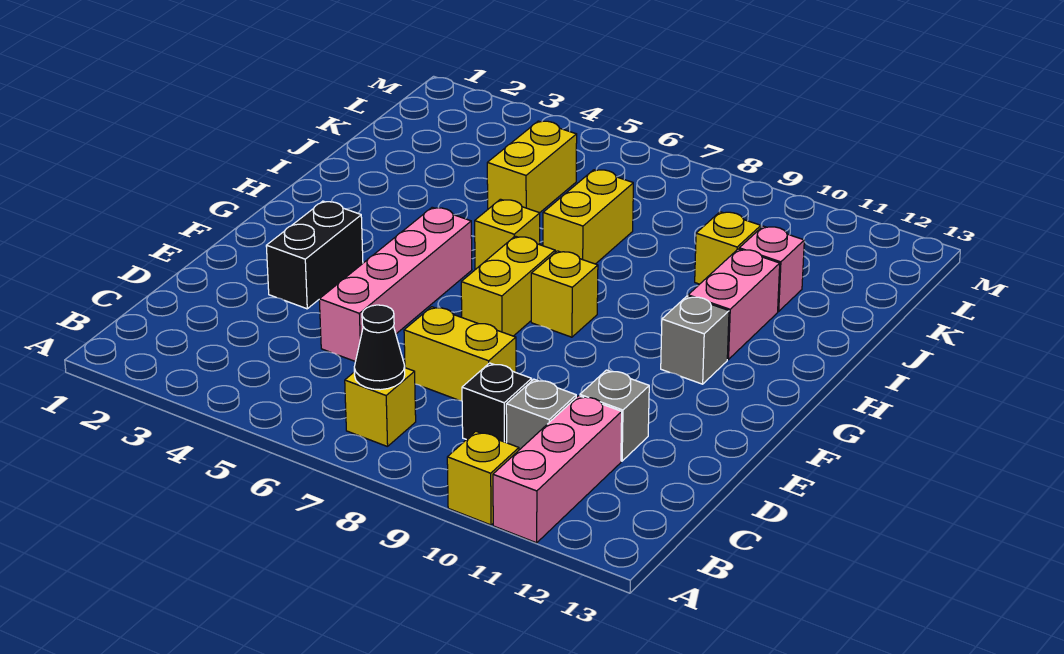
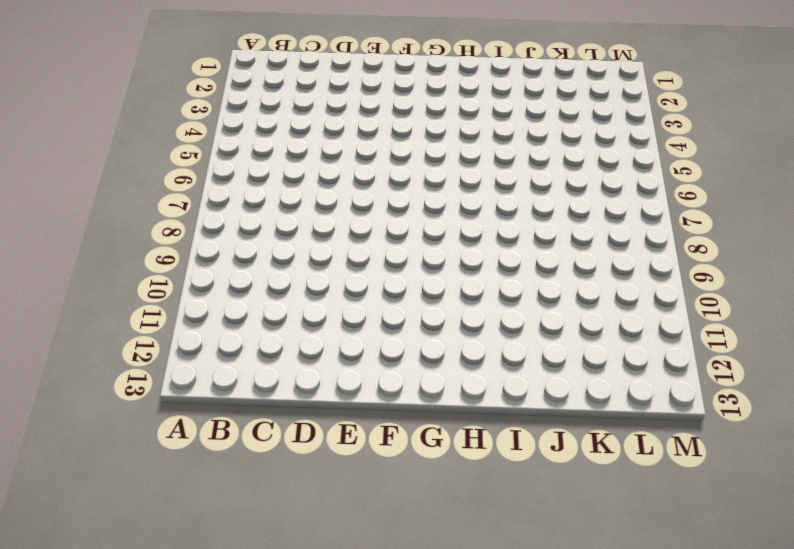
none -> yellow brick A10 level 1
none -> pink brick A11:C11 level 1
none -> yellow brick B7 level 1

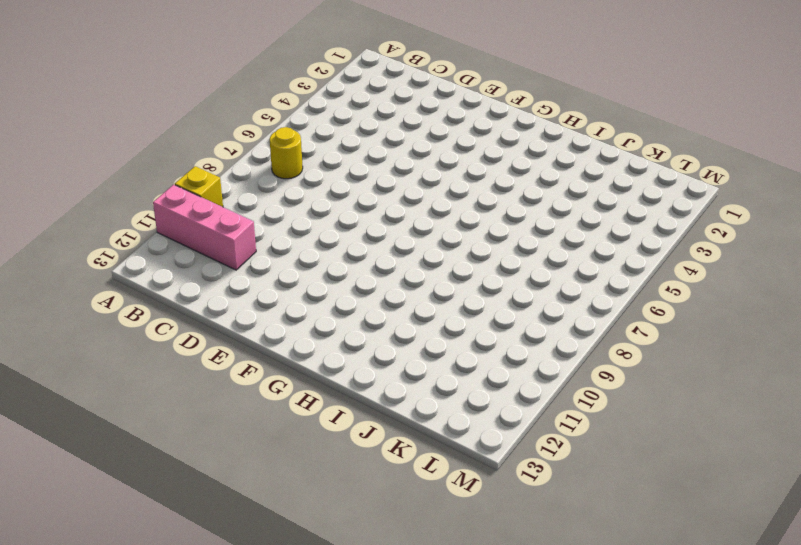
yellow round brick B7 level 1 -> yellow brick B7 level 1
none -> black brick C9 level 1
none -> grey brick C10 level 1
none -> pink brick D5:G5 level 1

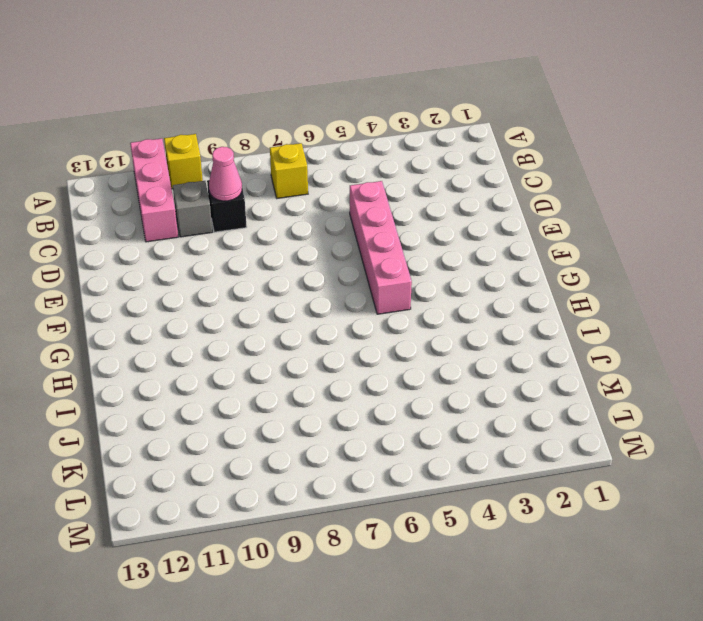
pink cone C9 level 2 -> none
none -> yellow brick D7:D8 level 1
none -> grey brick D11 level 1
none -> black brick E3:F3 level 1

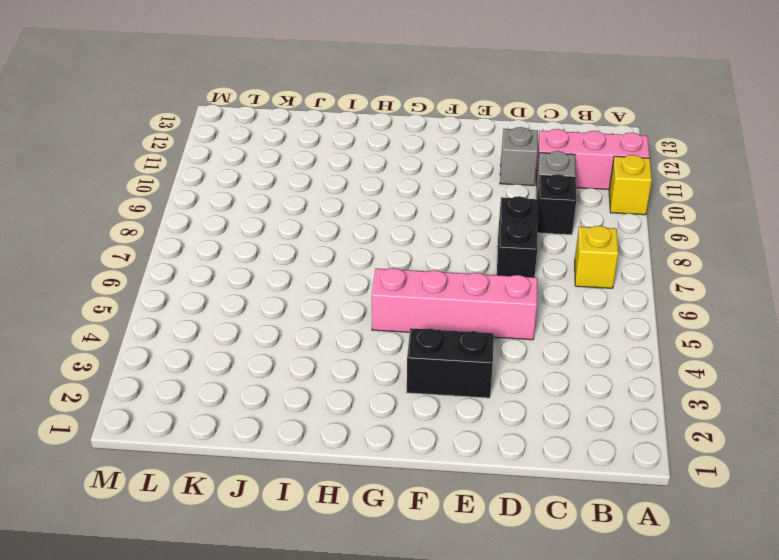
black brick D7:D8 level 1 -> yellow brick D7:D8 level 1
none -> yellow brick F7:G7 level 1
none -> yellow brick G8 level 1
none -> grey brick G11 level 1

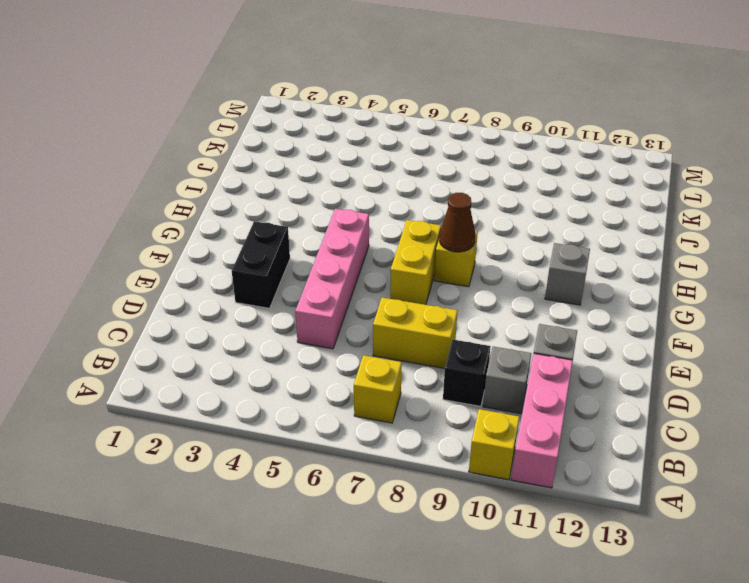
brown cone G8 level 2 -> none
none -> yellow brick H6 level 1
none -> pink brick H11:I11 level 1
none -> yellow brick I7:J7 level 1

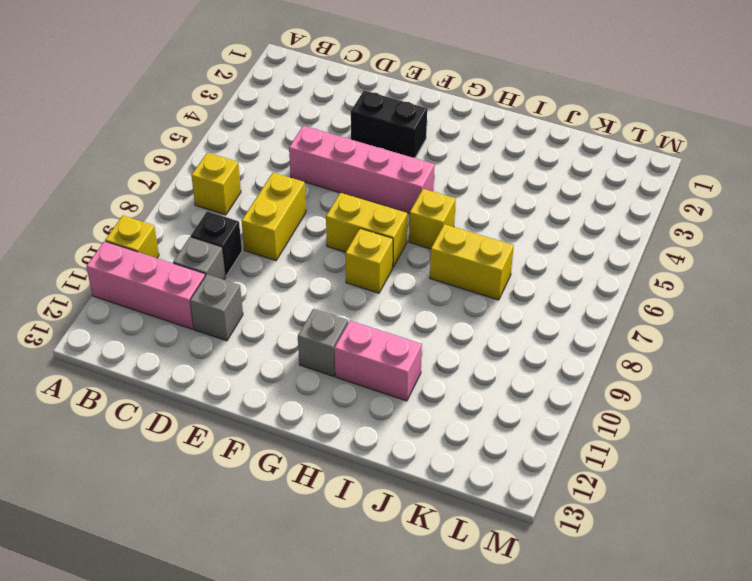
none -> yellow brick J5:K5 level 1
none -> yellow brick J10 level 1
none -> pink brick J11 level 1

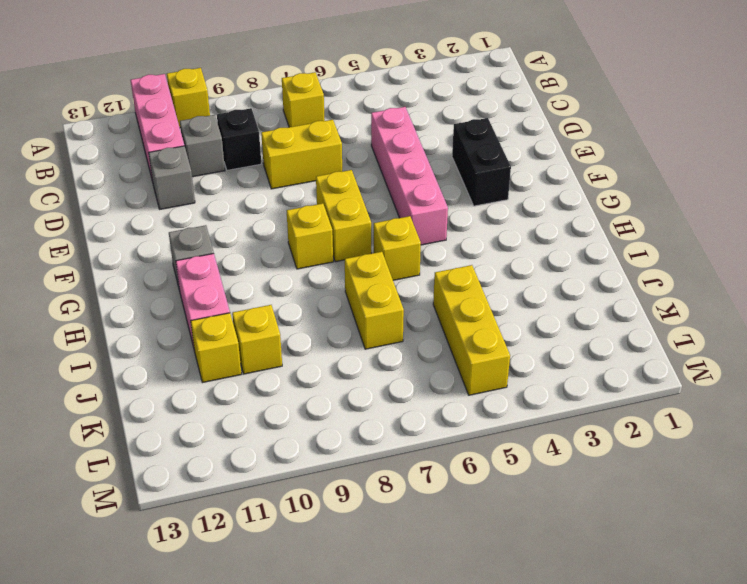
yellow brick J5:L5 level 1 -> yellow brick J5:K5 level 1
yellow brick J11 level 1 -> pink brick J11 level 1
none -> black cone B7 level 2

